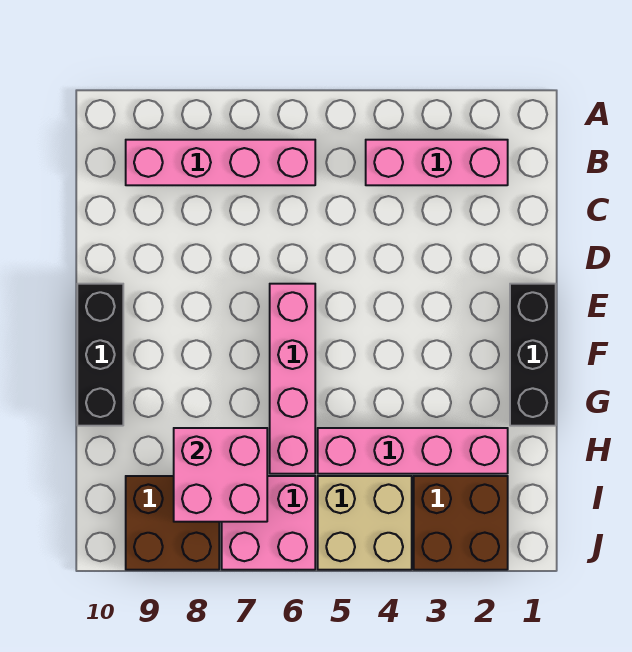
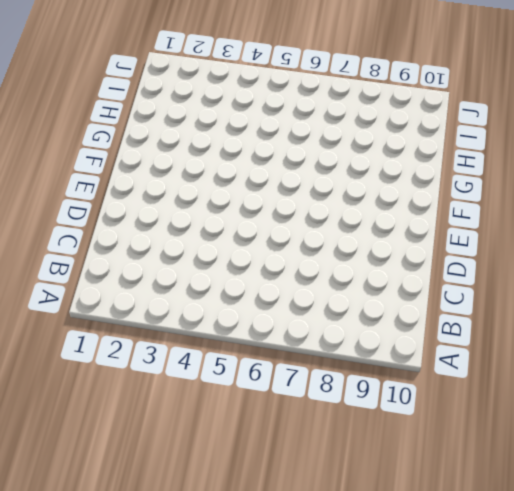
none -> pink brick B2:B4 level 1
none -> pink brick B6:B9 level 1

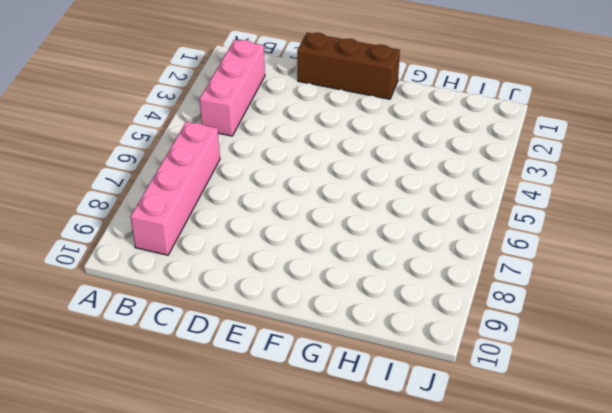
brown brick D1:F1 level 1 -> black brick E1:G1 level 1
none -> pink brick E6:H6 level 1
none -> black brick E10:G10 level 1

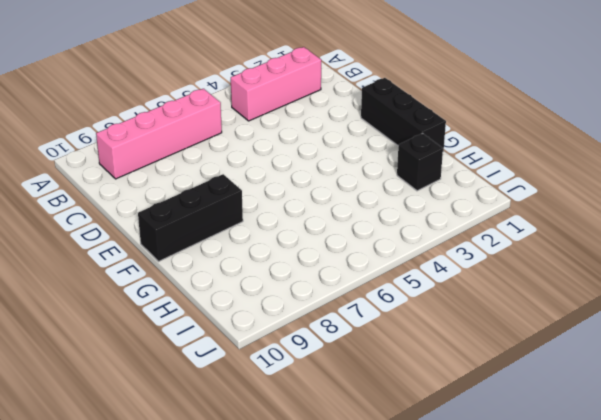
black brick F8:F10 level 1 -> black brick E10:G10 level 1
black brick H2 level 1 -> pink brick H2:H5 level 1
none -> pink brick E6:H6 level 1
none -> brown brick I2:J3 level 1

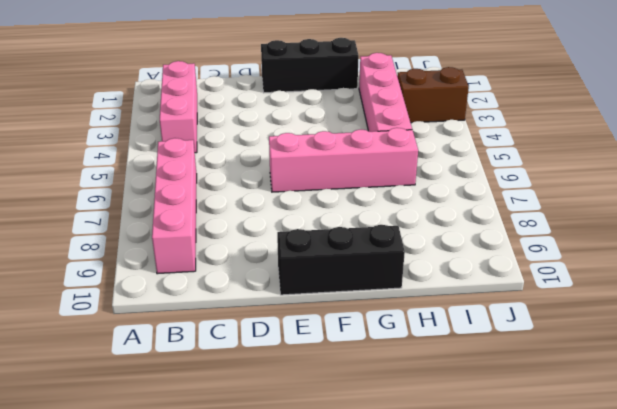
brown brick I3:J3 level 1 -> brown brick I2:J3 level 1
none -> tan brick I4:J5 level 1
none -> pink brick I6:J7 level 1

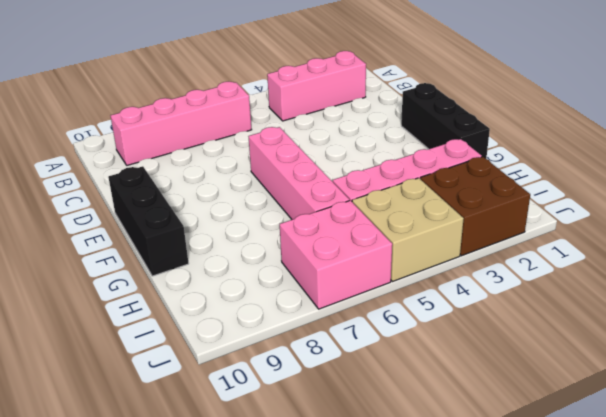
none -> brown brick I8:J9 level 1
none -> pink brick H7:I8 level 2

